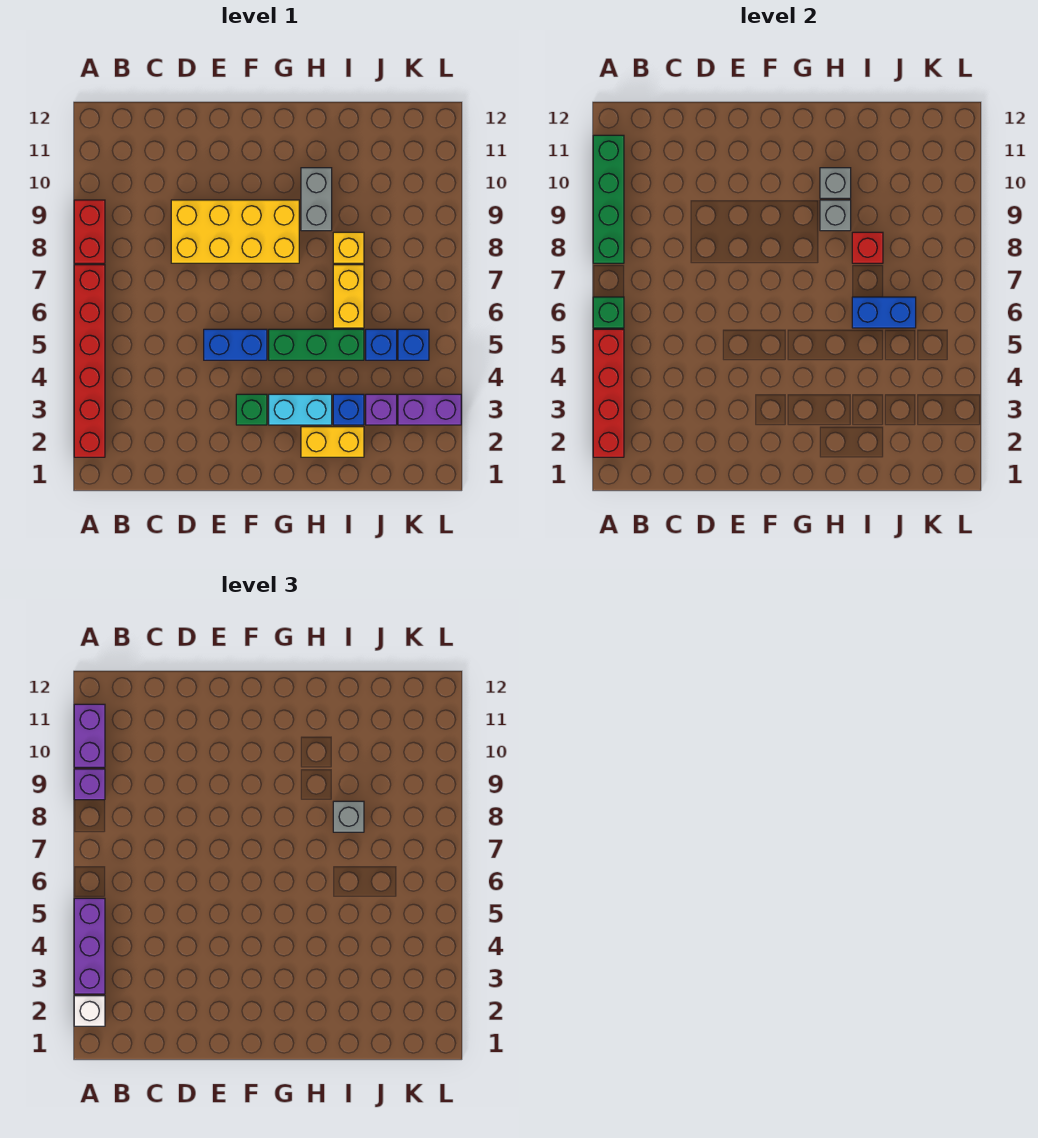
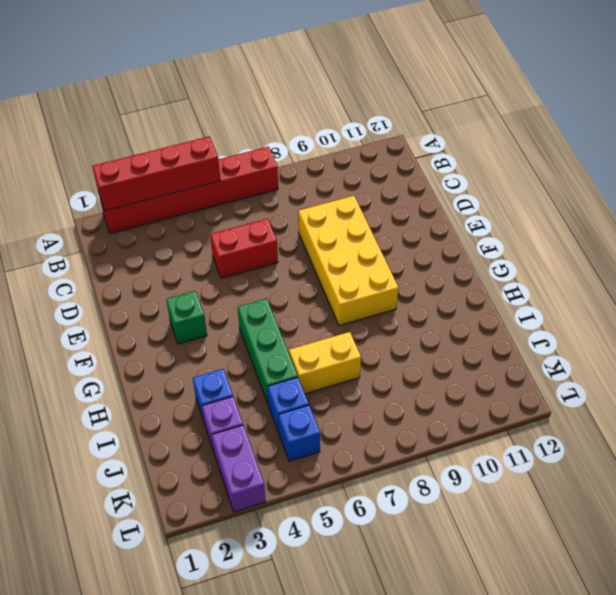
red brick D5:D6 level 1 -> red brick A8:A9 level 1
none -> blue brick E5:F5 level 1
none -> cyan brick G3:H3 level 1
none -> yellow brick H2:I2 level 1

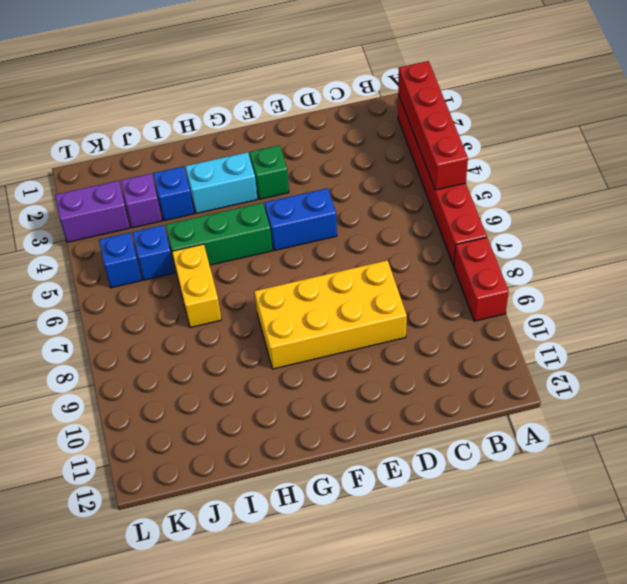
none -> yellow brick H2:I2 level 1
none -> grey brick H9:H10 level 1
none -> yellow brick I8 level 1

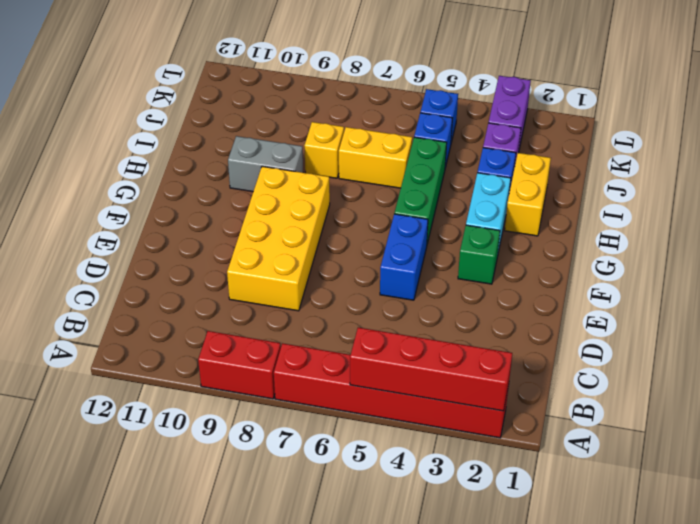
none -> green brick A6 level 2
none -> green brick A8:A11 level 2
none -> grey brick H9 level 2

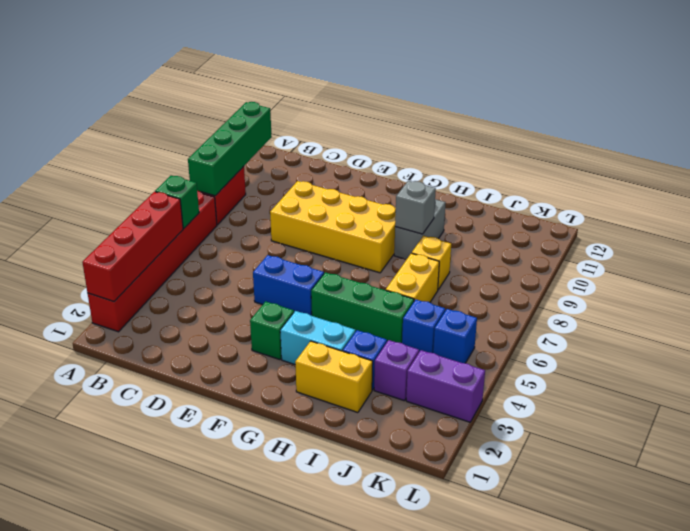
none -> grey brick H10 level 2
none -> blue brick I6:J6 level 2
none -> red brick I8 level 2

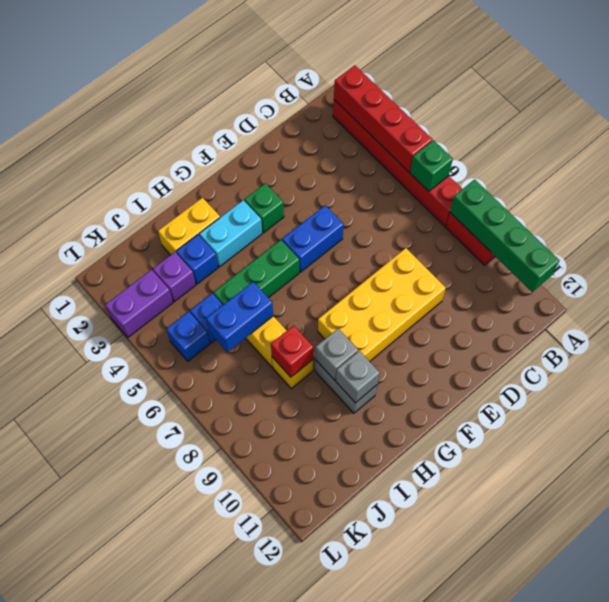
none -> white brick A2 level 3
none -> purple brick A3:A5 level 3
none -> purple brick A9 level 3

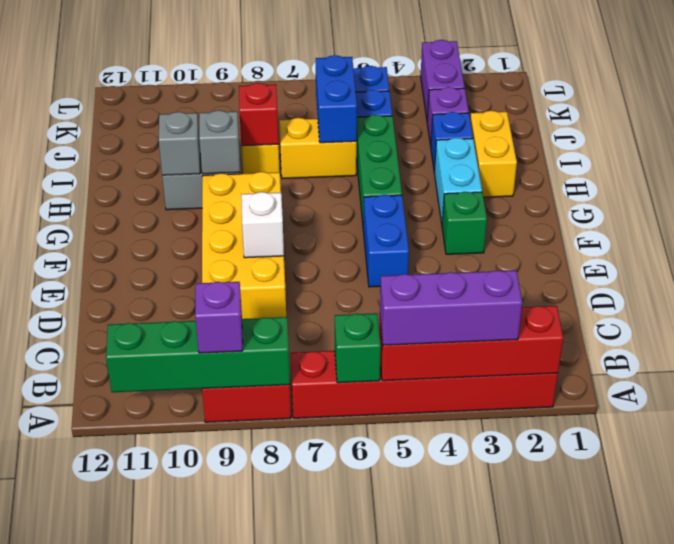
white brick E8 level 2 -> white brick A2 level 3
none -> purple brick A10:A11 level 3
none -> grey brick I8 level 3

